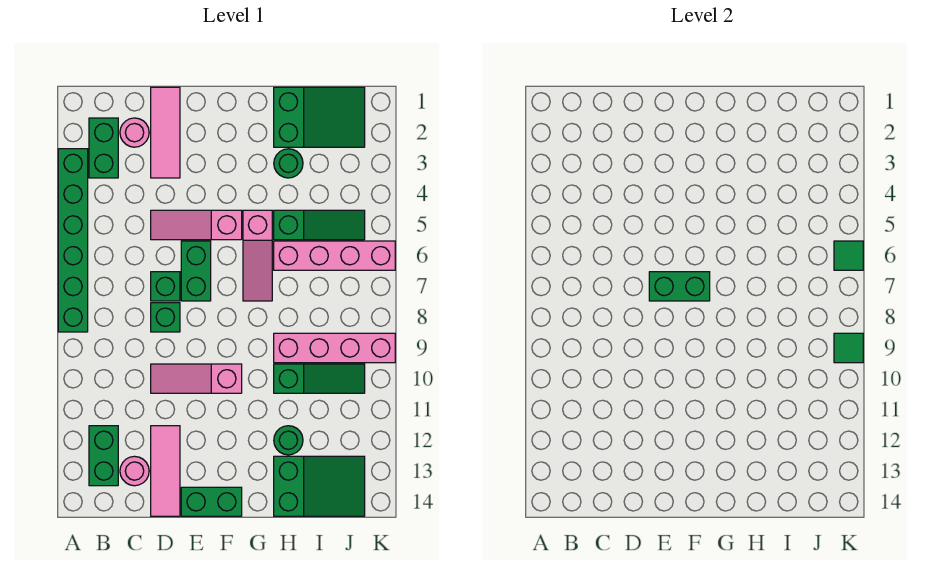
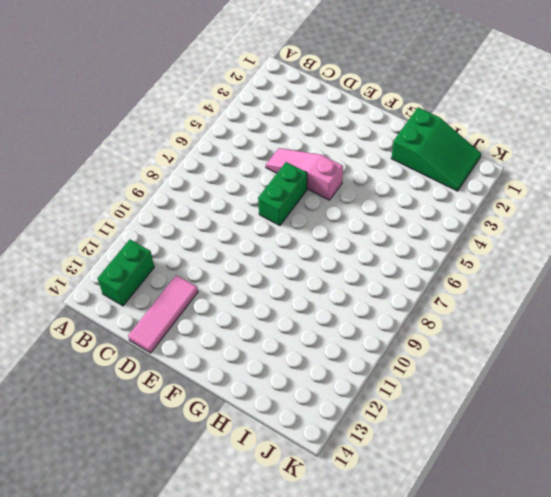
none -> green brick A3:A8 level 1
none -> green brick B2:B3 level 1
none -> pink round brick C2 level 1

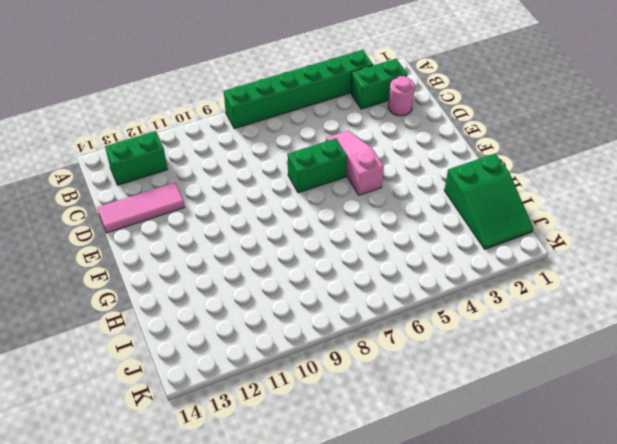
none -> pink round brick C13 level 1
none -> pink tile D1:D3 level 1
none -> green brick D7 level 1

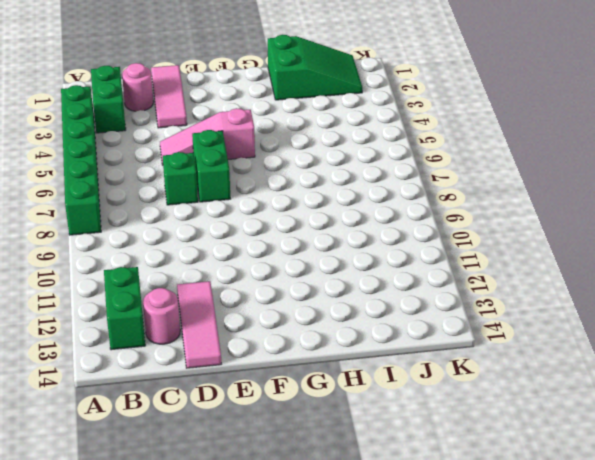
none -> green brick D8 level 1
none -> pink slope D10:F10 level 1 top F
none -> green brick E14:F14 level 1

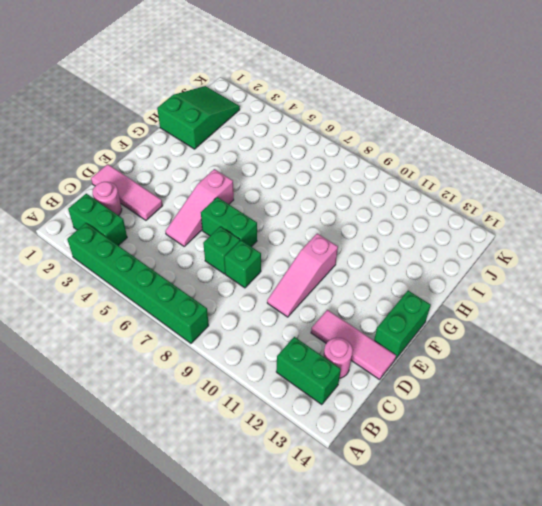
none -> pink slope G5:G7 level 1 top 5
none -> green round brick H3 level 1
none -> green slope H5:J5 level 1 top H

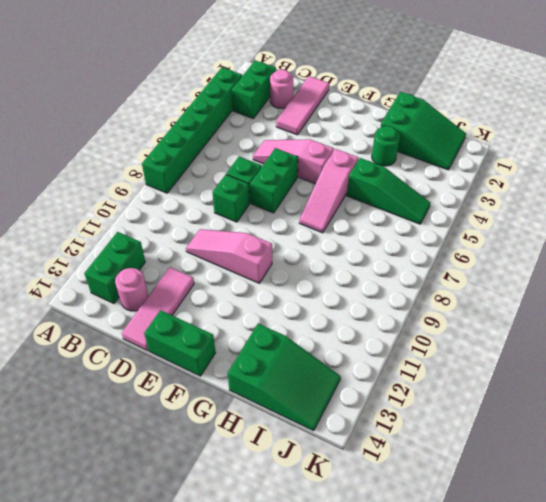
none -> pink brick H6:K6 level 1
none -> pink brick H9:K9 level 1
none -> green slope H10:J10 level 1 top H

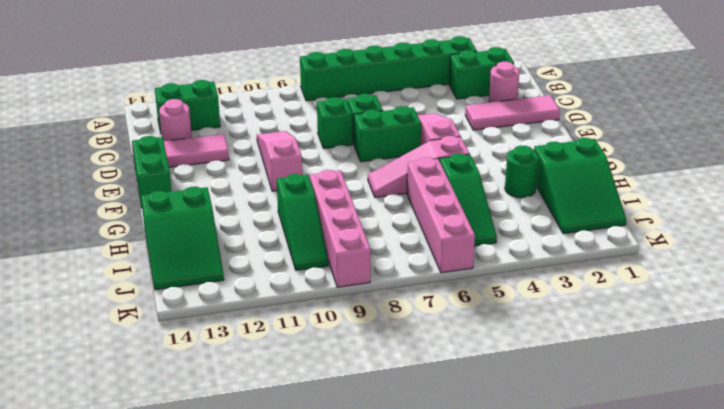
none -> green round brick H12 level 1
none -> green brick E7:F7 level 2
none -> green tile K6 level 2

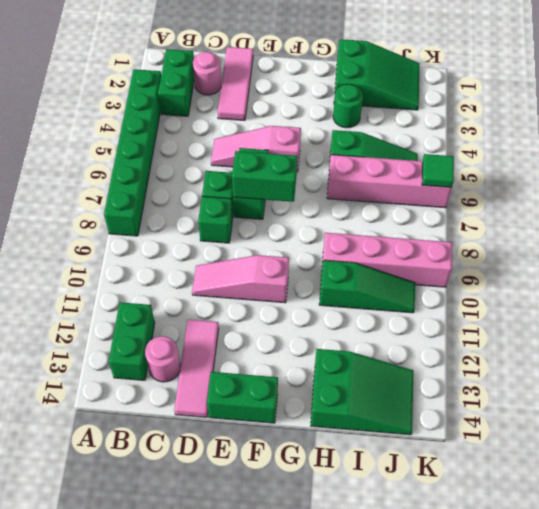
none -> pink slope G5:G7 level 1 top 5
none -> green round brick H12 level 1
none -> green tile K9 level 2

